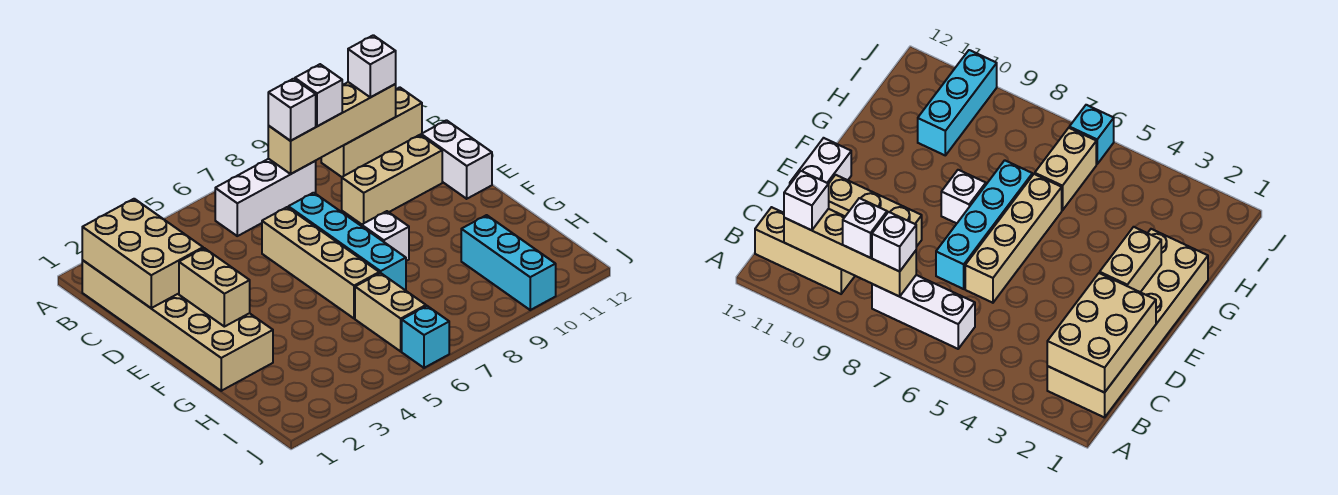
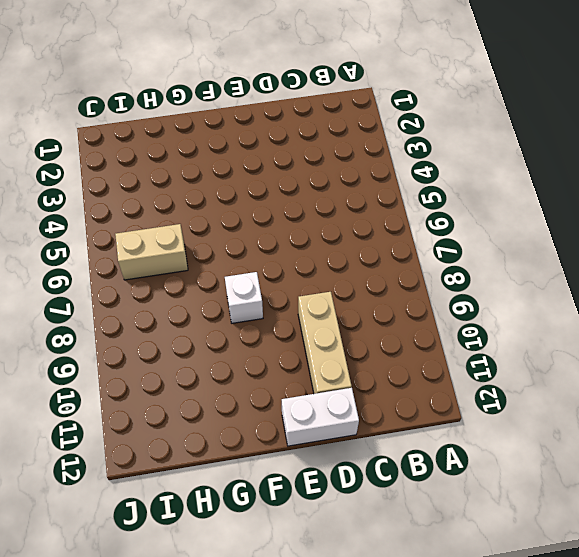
none -> tan brick B1:G2 level 1
none -> white brick B6:B8 level 1
none -> tan brick B10:B12 level 1

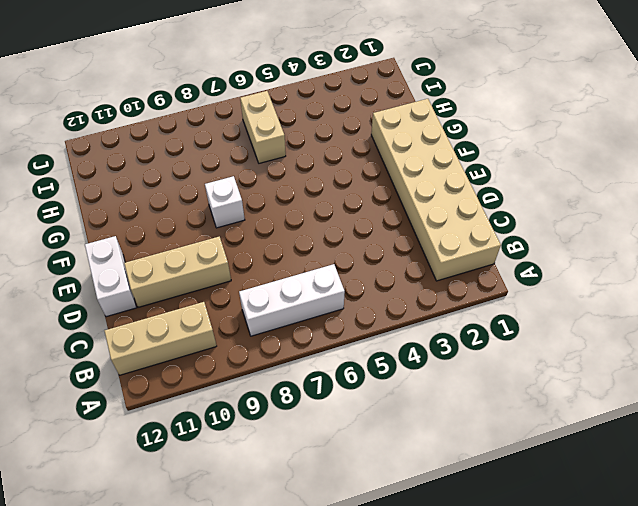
none -> tan brick D6:G6 level 1
none -> cyan brick D7:G7 level 1
none -> cyan brick H10:J10 level 1

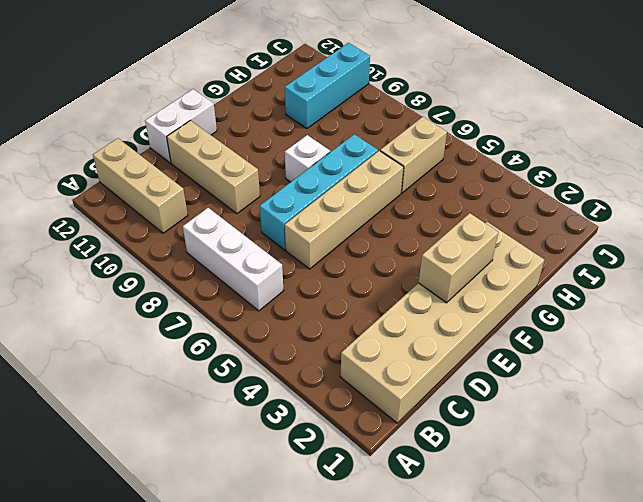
none -> cyan brick J6 level 1
none -> tan brick B1:D2 level 2
none -> tan brick B8:B11 level 2

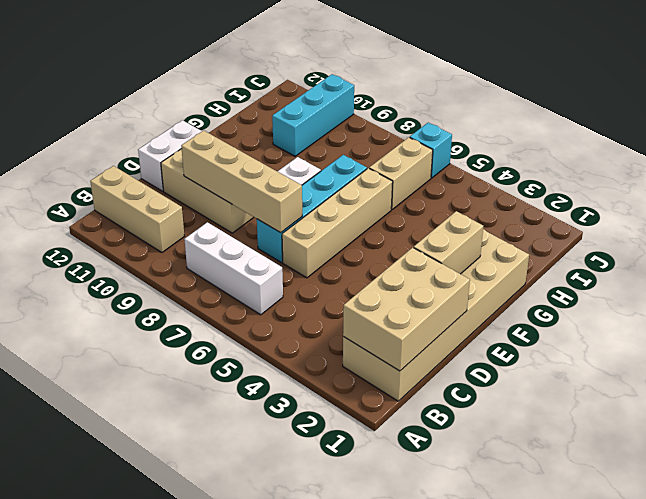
tan brick D7:D10 level 2 -> tan brick B8:B11 level 2
none -> white brick B8 level 3
none -> white brick B9 level 3
none -> white brick B11 level 3

